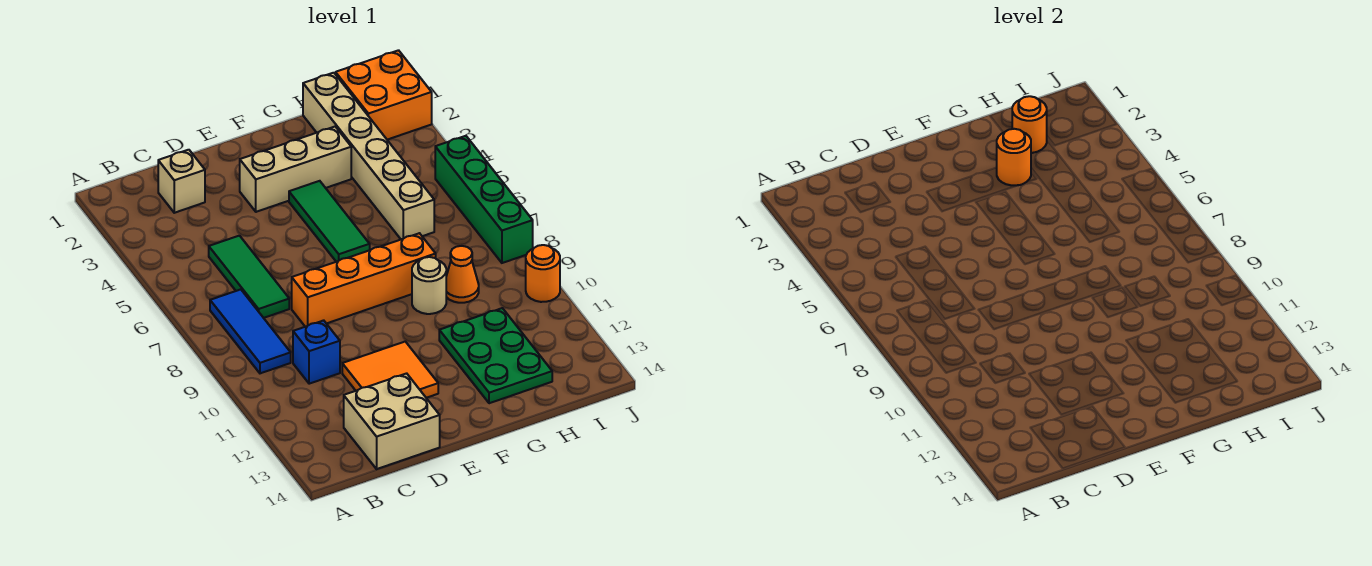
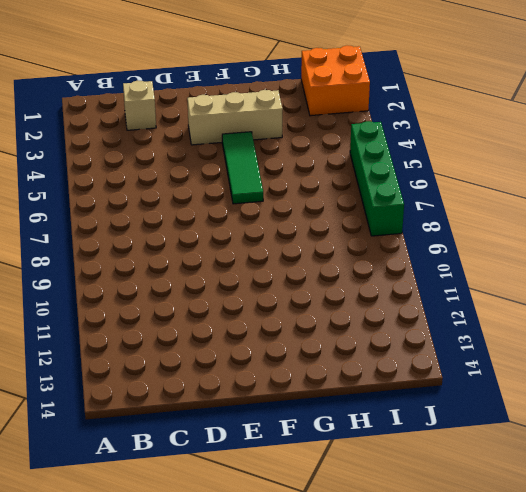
none -> blue tile B7:B9 level 1
none -> green tile C5:C7 level 1
none -> blue brick C10 level 1

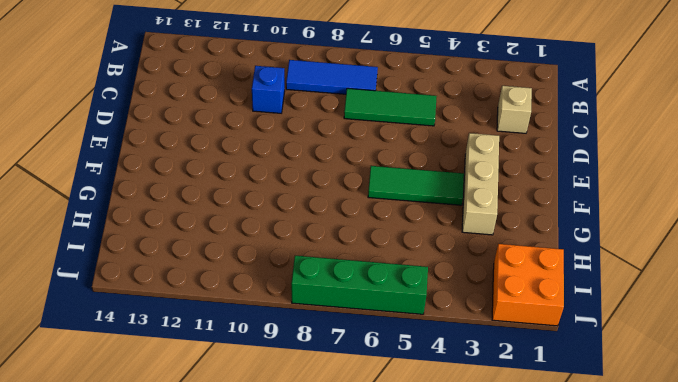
none -> tan brick C13:D14 level 1
none -> orange brick D8:G8 level 1
none -> orange tile D11:E12 level 1

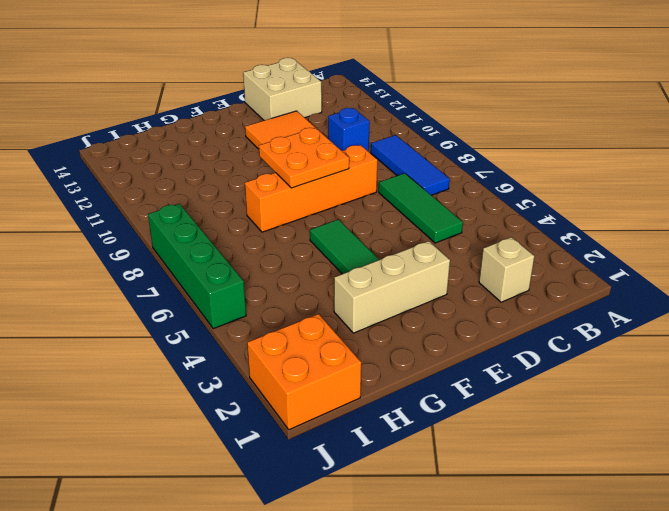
orange plate E8:F9 level 2 -> none
none -> tan round brick G9 level 1
none -> green plate G11:H13 level 1
none -> tan brick H1:H6 level 1

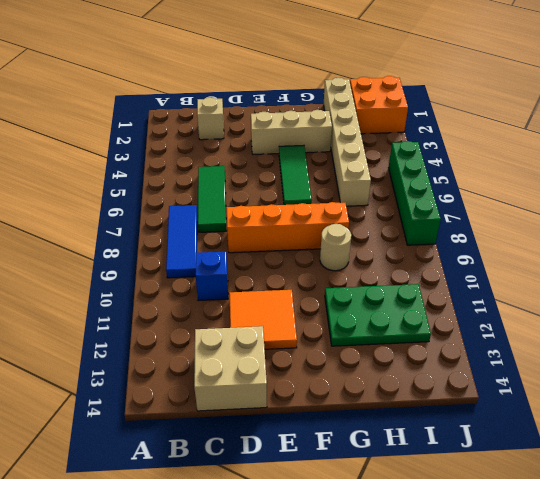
green plate G11:I12 level 1 -> green plate G11:H13 level 1
none -> orange cone H9 level 1
none -> orange round brick J10 level 1
none -> orange round brick G3 level 2

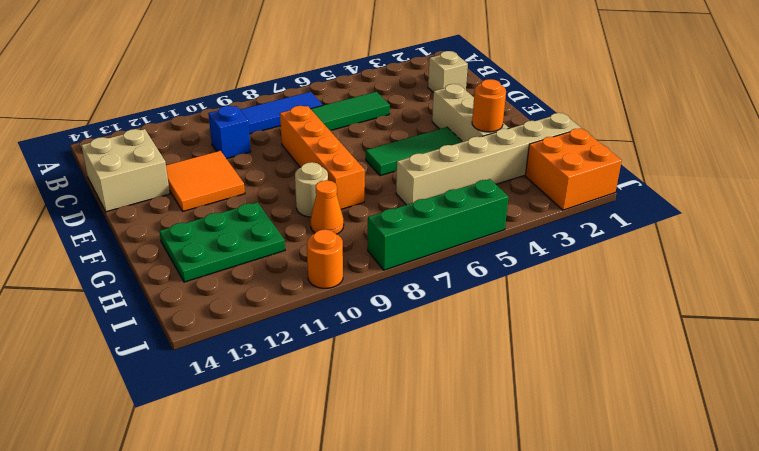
none -> orange round brick H2 level 2

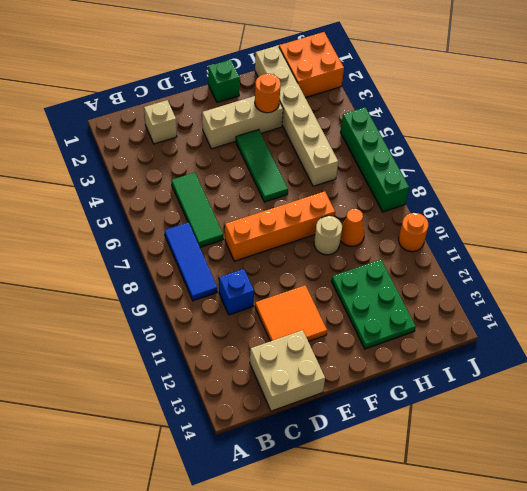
green brick F1 level 1 -> none
none -> orange round brick H2 level 2

